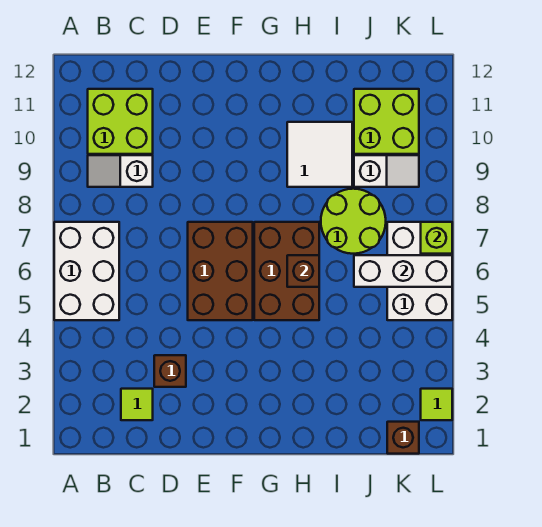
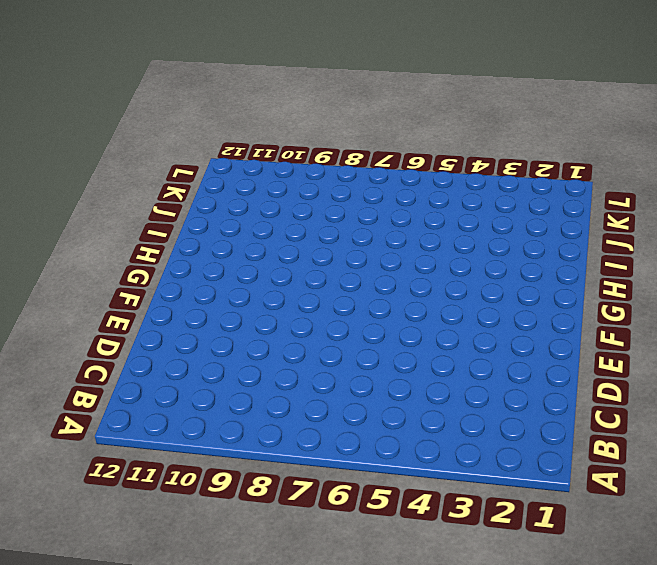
none -> white brick A5:B7 level 1
none -> white slope B9:C9 level 1 top C
none -> lime brick B10:C11 level 1

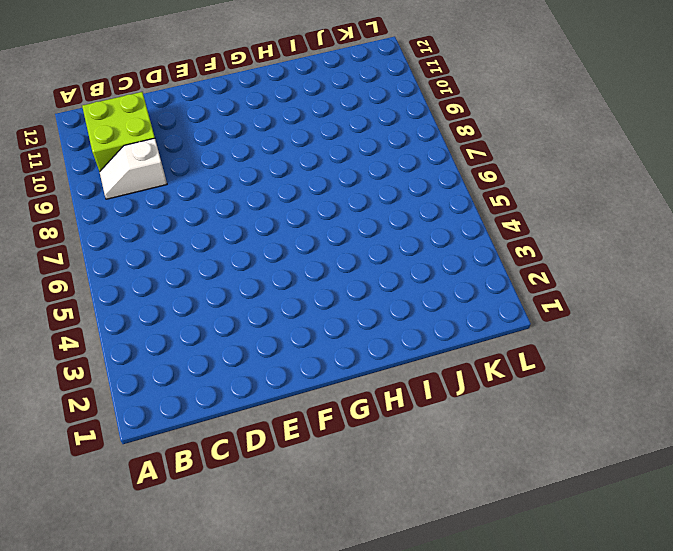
none -> white brick A5:B7 level 1
none -> lime tile C2 level 1
none -> brown brick D3 level 1

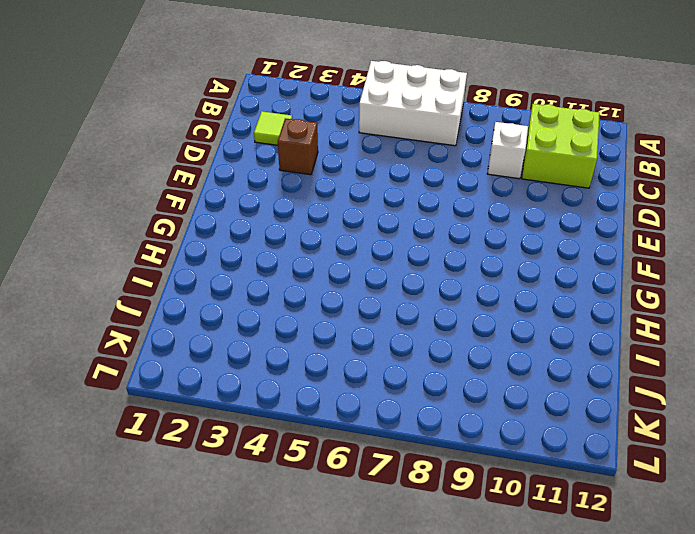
none -> brown brick E5:F7 level 1
none -> brown brick G5:H7 level 1
none -> white tile H9:I10 level 1

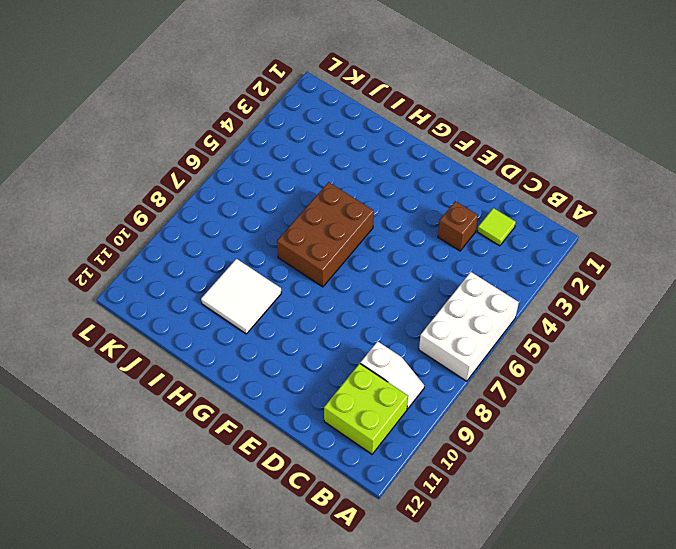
none -> brown brick E5:F7 level 1
none -> lime round brick I7:J8 level 1
none -> white slope J9:K9 level 1 top J

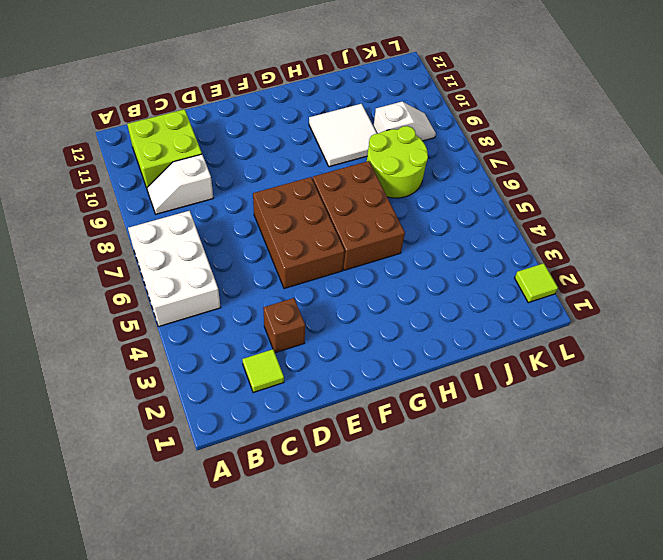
none -> lime brick J10:K11 level 1
none -> brown brick K1 level 1
none -> white brick K5:L7 level 1

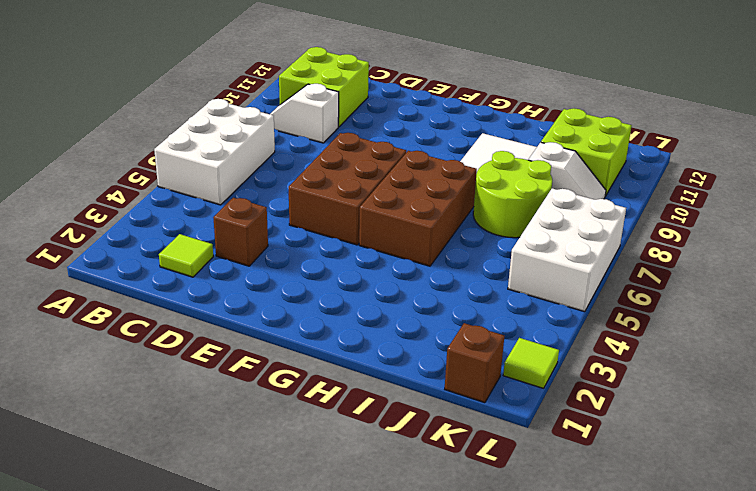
none -> brown brick H6 level 2
none -> white brick J6:L6 level 2
none -> lime brick L7 level 2

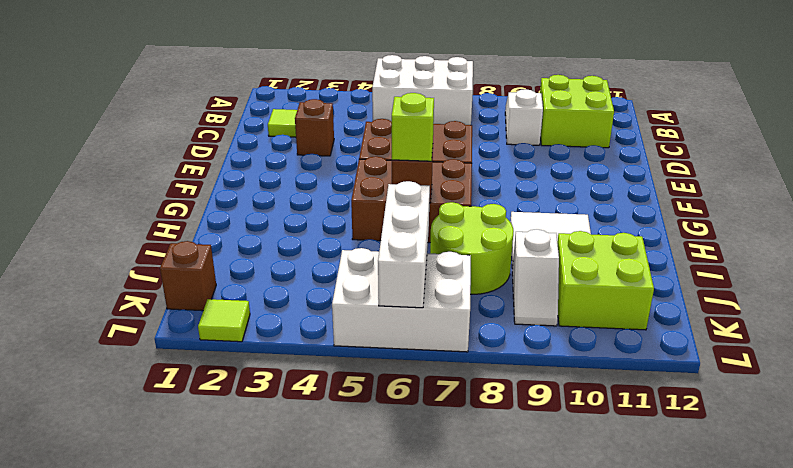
lime brick H6 level 3 -> lime brick L7 level 2

